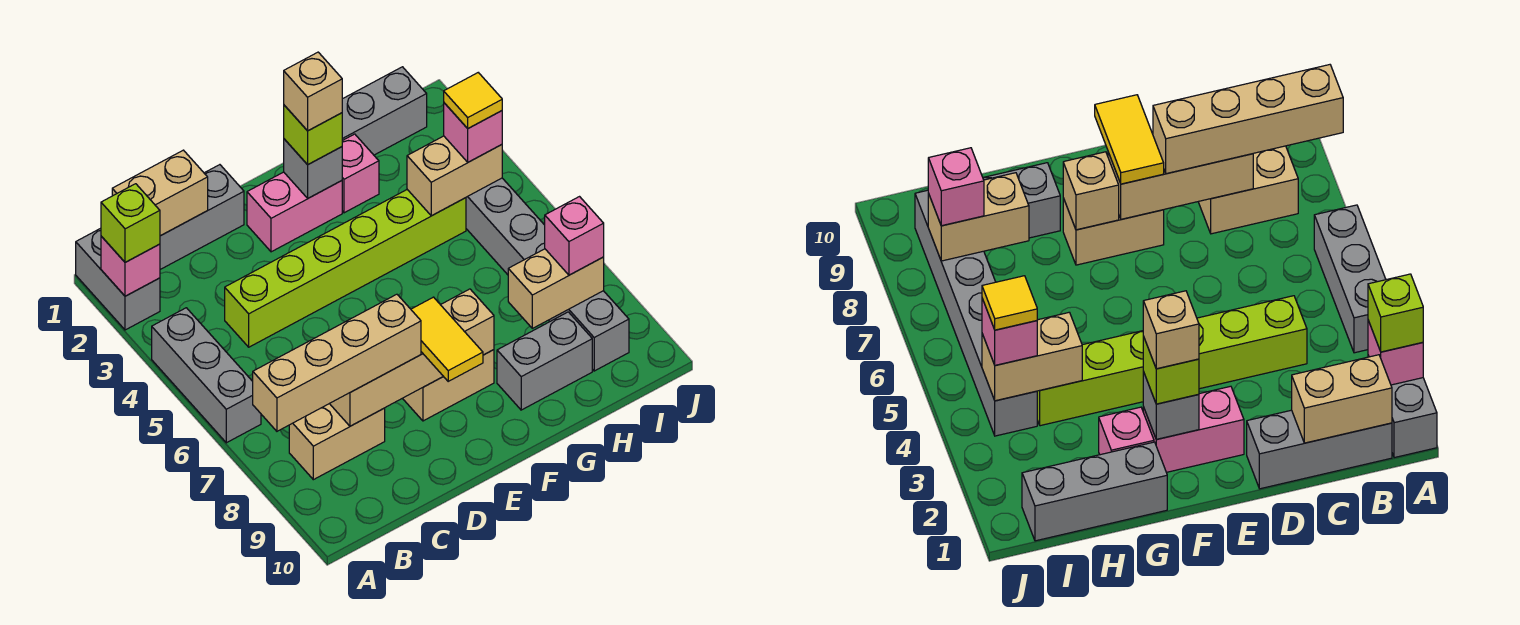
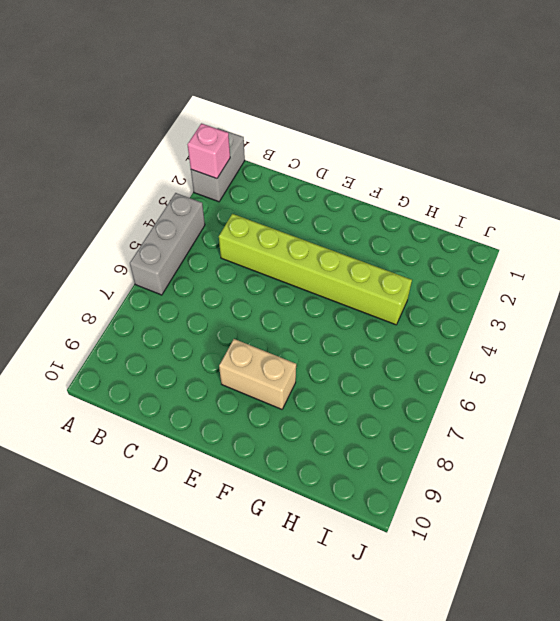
none -> grey brick B1:D1 level 1
none -> tan brick B8:C8 level 1
none -> pink brick E2:F2 level 1

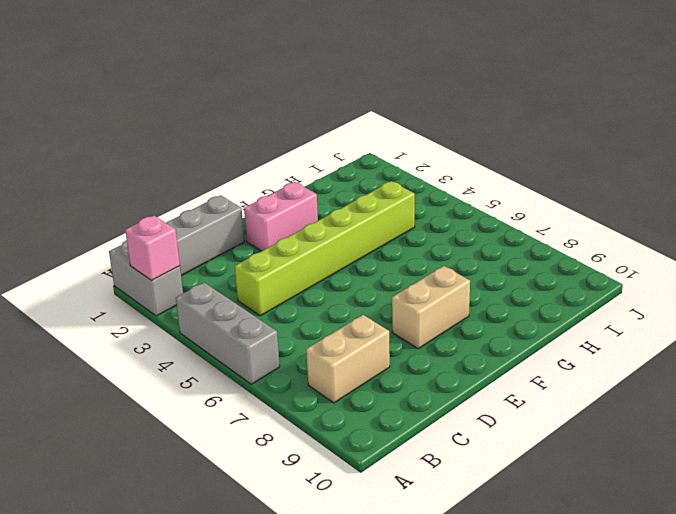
none -> grey brick G1:I1 level 1
none -> pink brick G2 level 1
none -> grey brick G9:H9 level 1

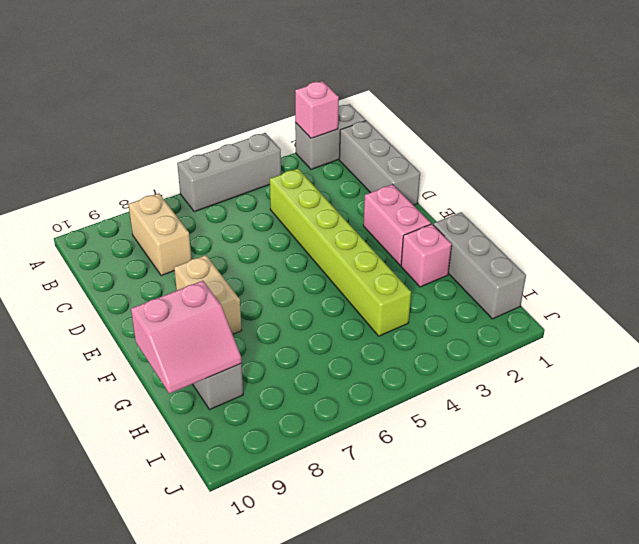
pink slope G9:H10 level 2 top G -> none
none -> grey brick I4:I9 level 1
none -> tan brick B1:C1 level 2
none -> tan brick C8:E8 level 2

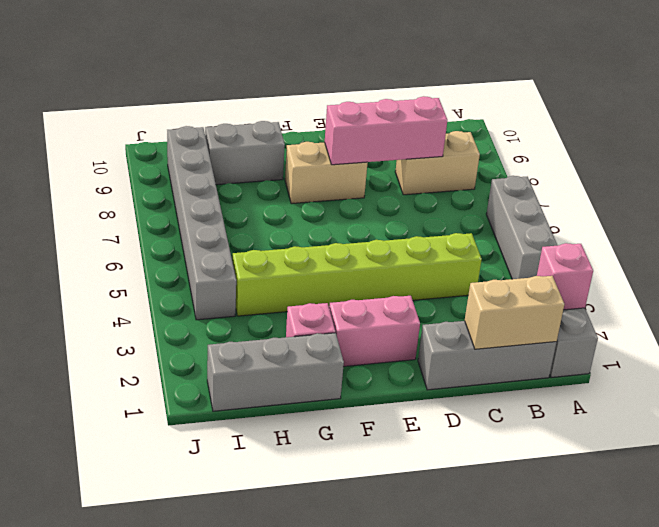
pink brick C8:E8 level 2 -> tan brick C8:E8 level 2
none -> grey brick F2 level 2
none -> tan brick F8 level 2
none -> tan brick H4:I4 level 2

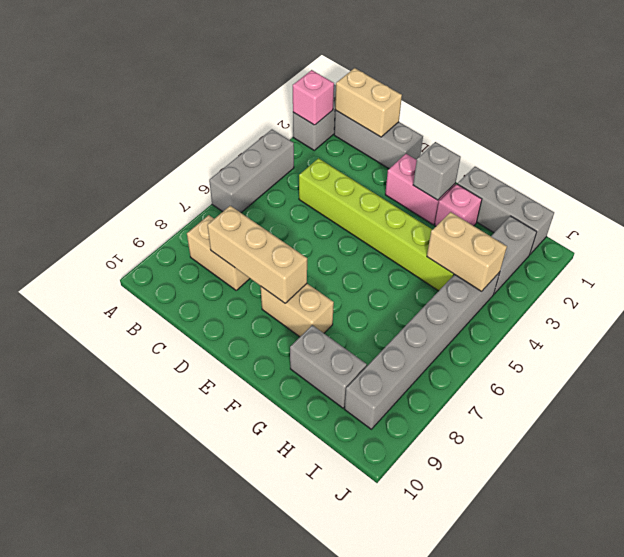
grey brick I2:I3 level 1 -> none
none -> tan brick F8 level 2
none -> tan brick H8:I8 level 2
none -> lime brick A2 level 3

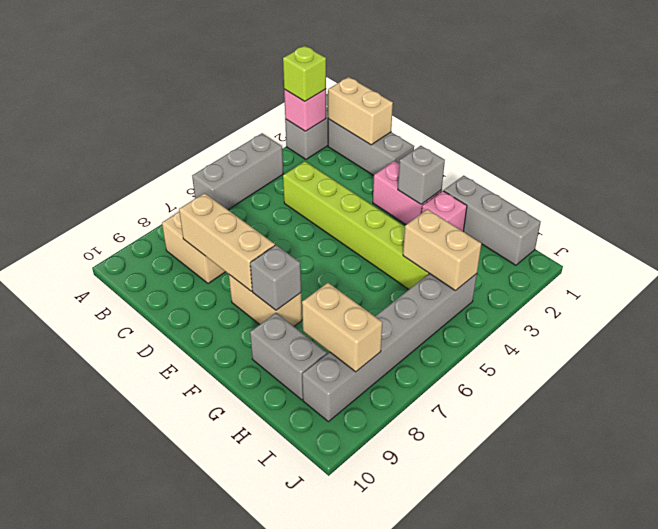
grey brick F8 level 2 -> tan brick F8 level 2
none -> tan brick A8:D8 level 3
none -> yellow tile E8:E9 level 3
none -> lime brick F2 level 3

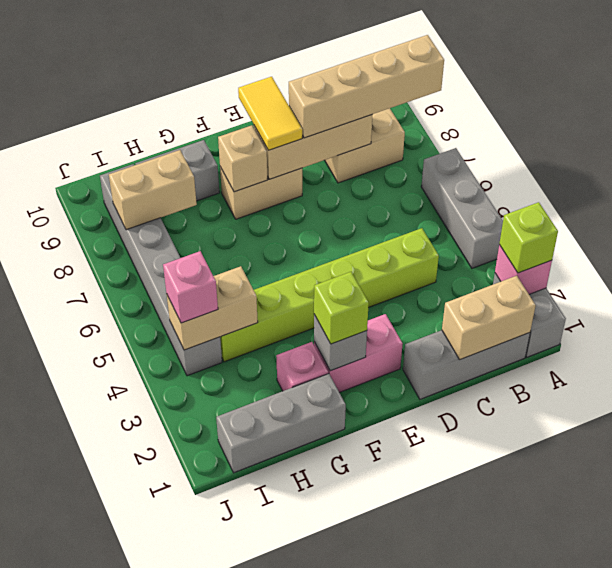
none -> pink brick I8 level 3
none -> tan brick F2 level 4
none -> yellow tile I4 level 4

